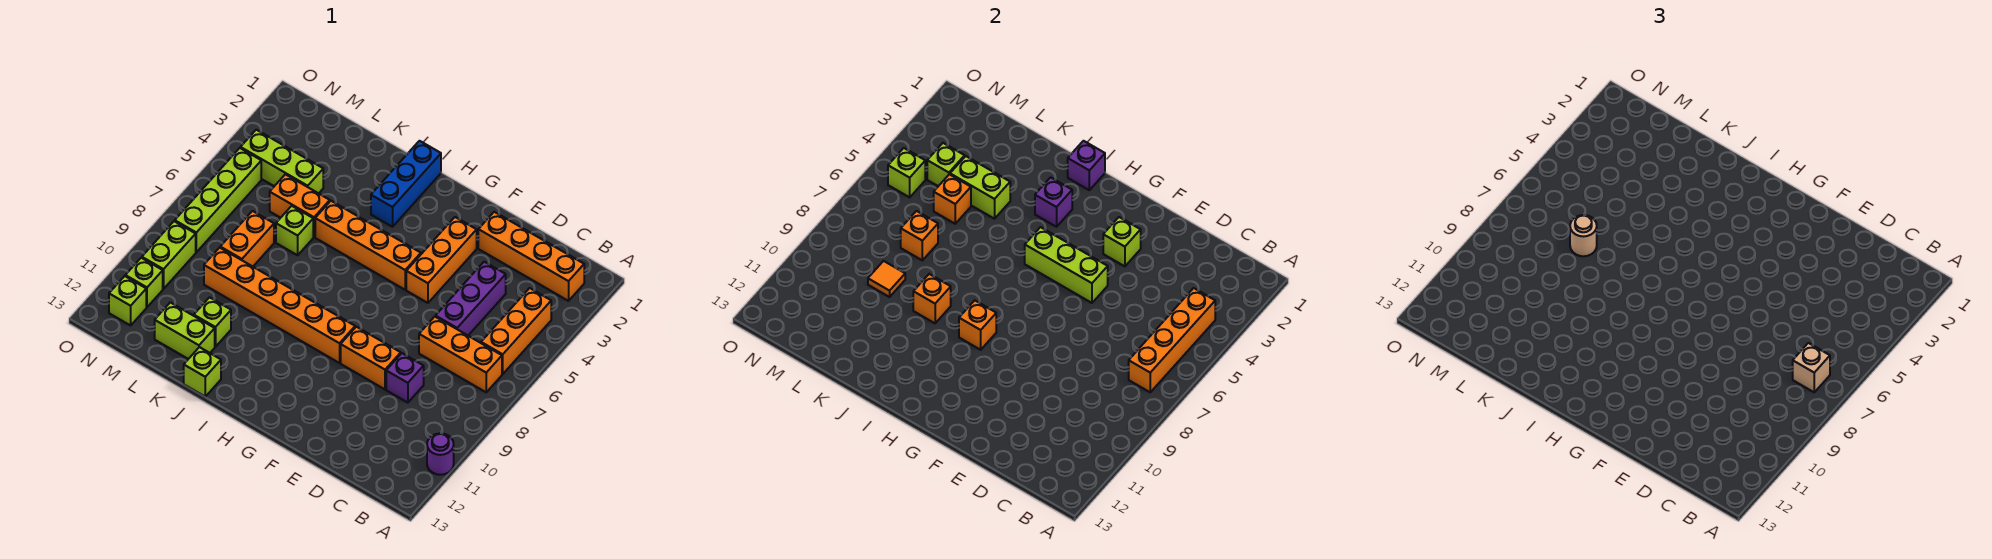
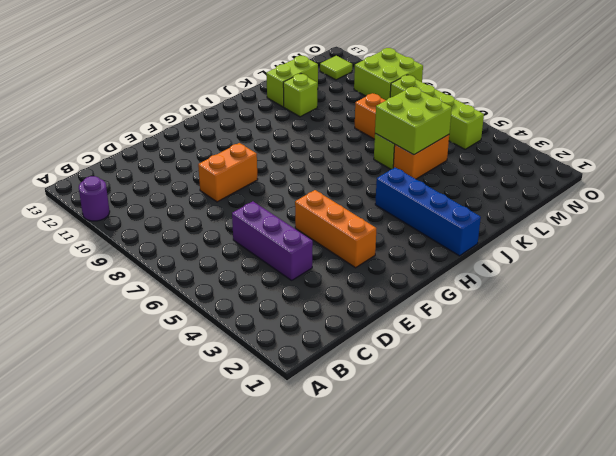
blue brick I1:I4 level 1 -> blue brick I1:I3 level 1
lime brick K5:L6 level 2 -> orange brick L5 level 2
lime brick N9:O10 level 1 -> lime brick N9:N10 level 1
lime tile N12 level 1 -> lime brick N12 level 1
none -> orange brick B2:E2 level 1
none -> orange brick B4:B6 level 1
none -> orange brick B7:D7 level 1
none -> purple brick D9 level 1

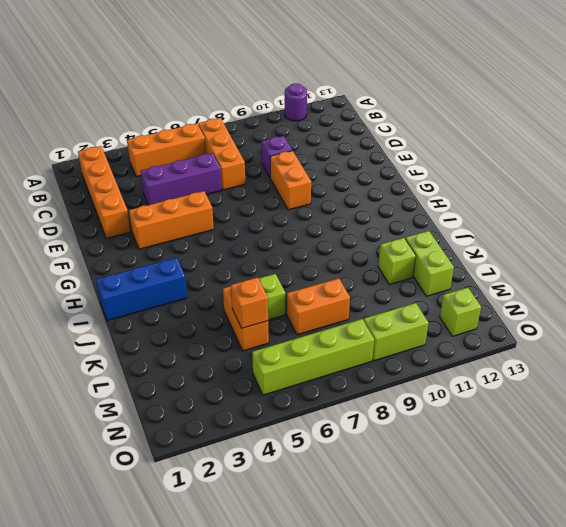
none -> orange brick G5:J5 level 1
none -> orange brick G9:L9 level 1
none -> lime brick J13 level 1
none -> lime brick L4:N4 level 1

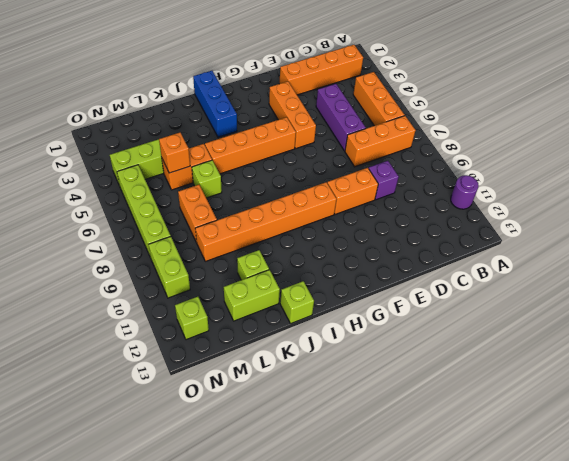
none -> lime brick N11 level 1
none -> orange brick B4:B7 level 2
none -> lime brick F3 level 2
none -> lime brick F5:H5 level 2

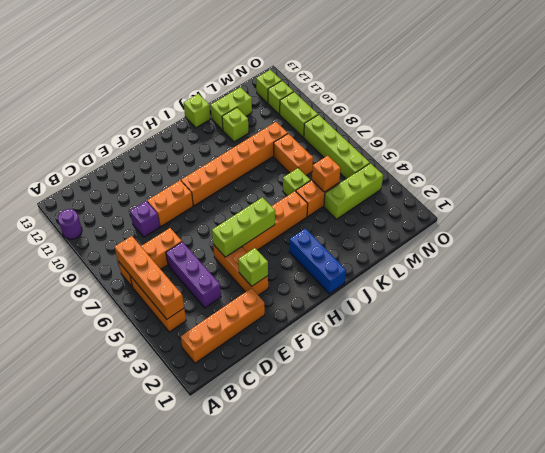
none -> orange brick H9 level 2
none -> purple brick I1 level 2
none -> purple brick I3 level 2
none -> orange brick J9 level 2

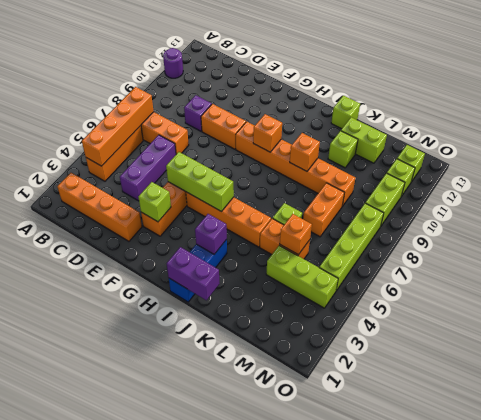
purple brick I1:J1 level 2 -> purple brick I1 level 2
none -> lime brick K4:L4 level 2
none -> orange brick L7 level 2
none -> orange tile L9 level 2
none -> lime brick M4 level 2

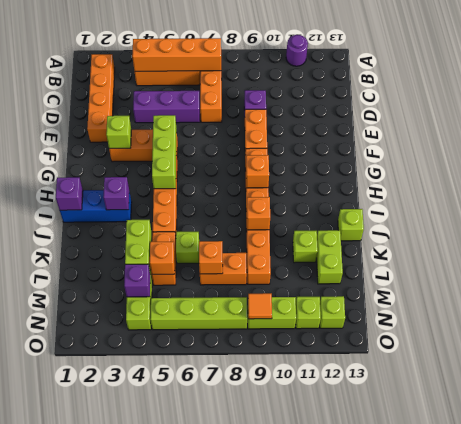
purple brick M4 level 2 -> lime brick M4 level 2
orange tile N9 level 2 -> orange tile L9 level 2
none -> lime brick N5 level 2
none -> tan brick B7 level 3
none -> tan round brick L7 level 3

